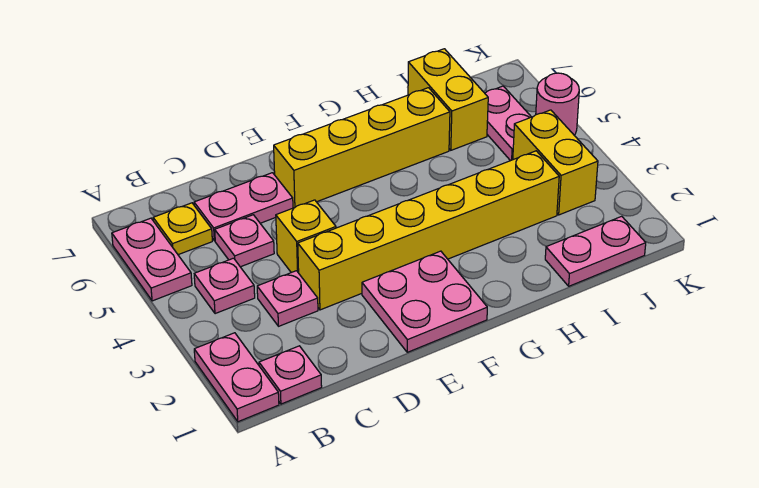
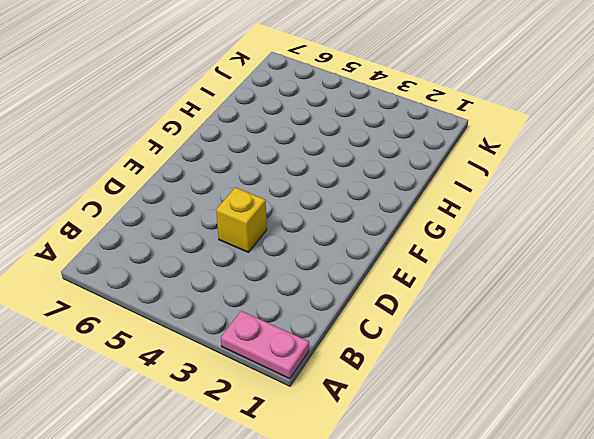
none -> pink plate A5:A6 level 1
none -> pink plate B1 level 1
none -> pink plate B4 level 1

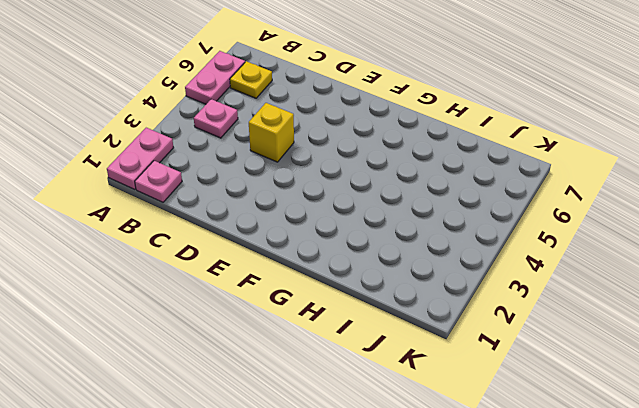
none -> pink plate C3 level 1
none -> pink plate C5 level 1
none -> pink plate C6:D6 level 1

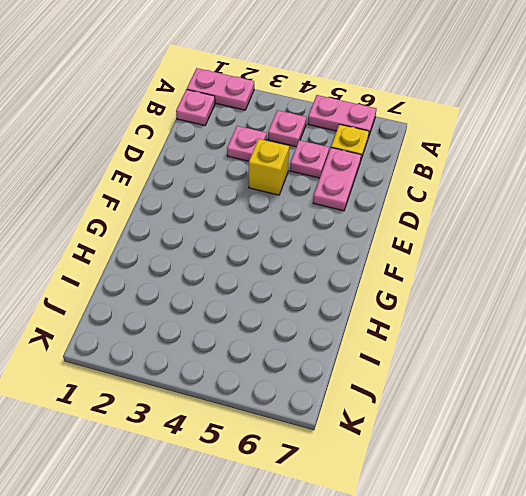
none -> yellow brick D3:I3 level 1
none -> pink plate E1:F2 level 1
none -> yellow brick E6:H6 level 1

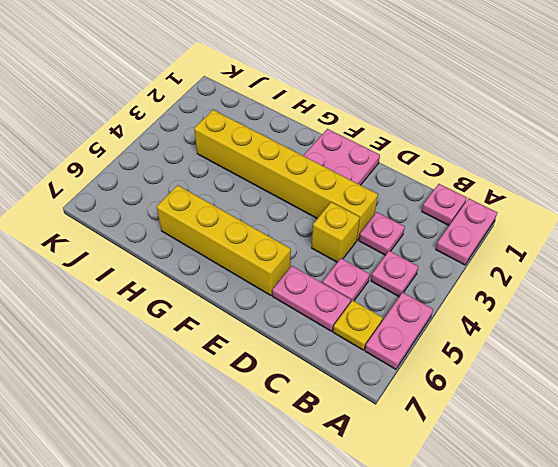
none -> pink plate I1:J1 level 1
none -> yellow brick I6:I7 level 1
none -> yellow brick J3:J4 level 1

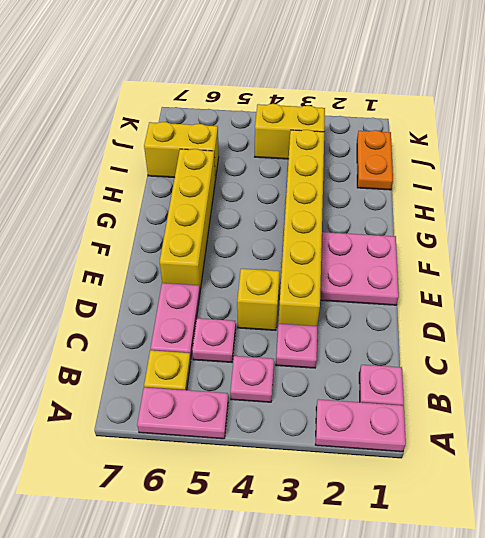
orange plate I1:J1 level 1 -> pink plate I1:J1 level 1
none -> pink plate J5:J6 level 1
none -> pink round brick K5 level 1

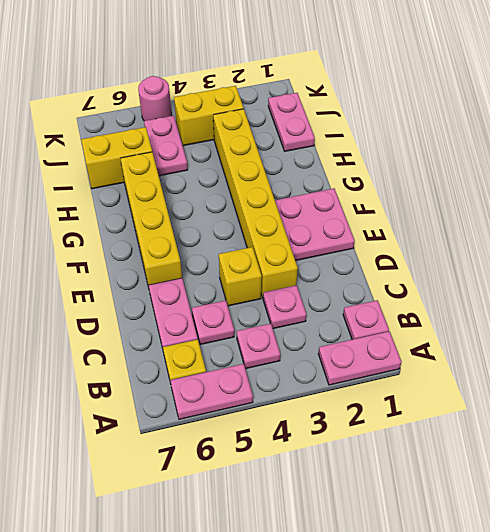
pink plate I5:J5 level 1 -> pink plate J5:J6 level 1

